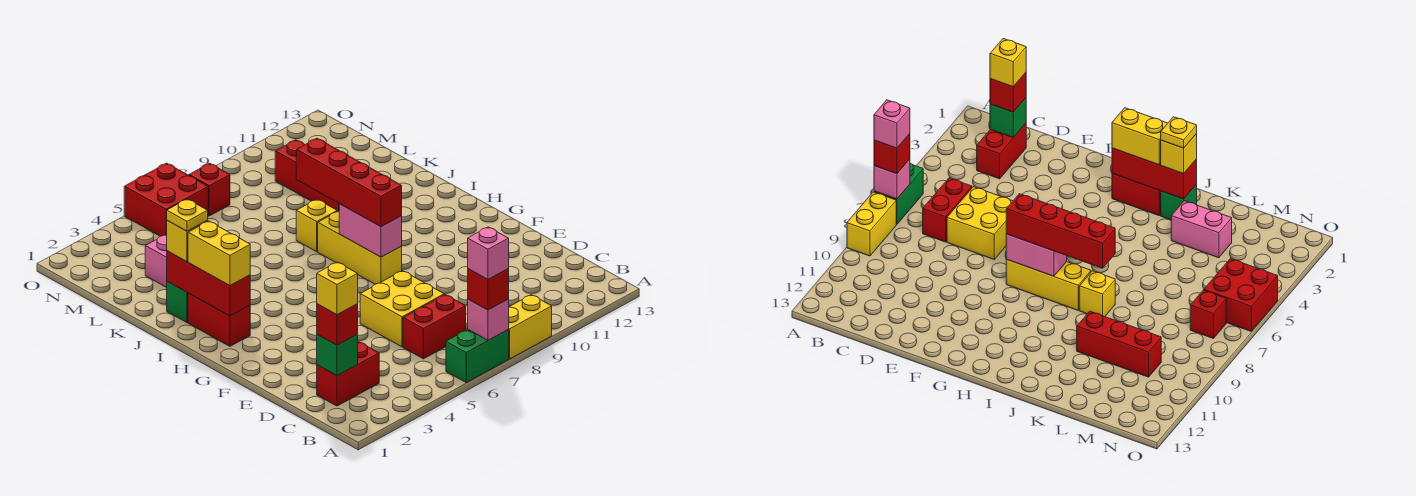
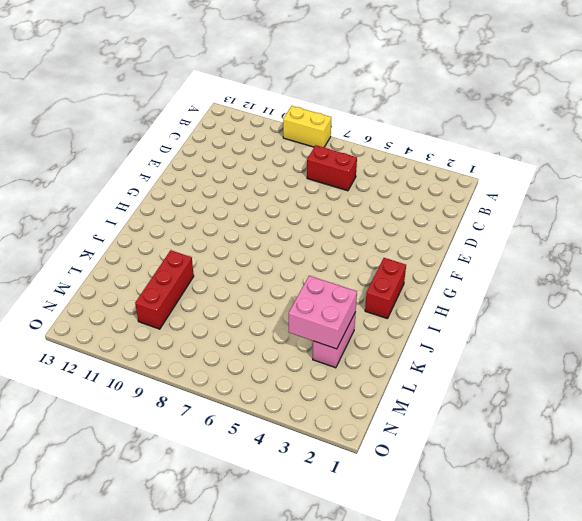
pink brick K3:L4 level 2 -> none
none -> green brick A6:A7 level 1
none -> red brick C2:C3 level 1
none -> yellow brick D6:E7 level 1

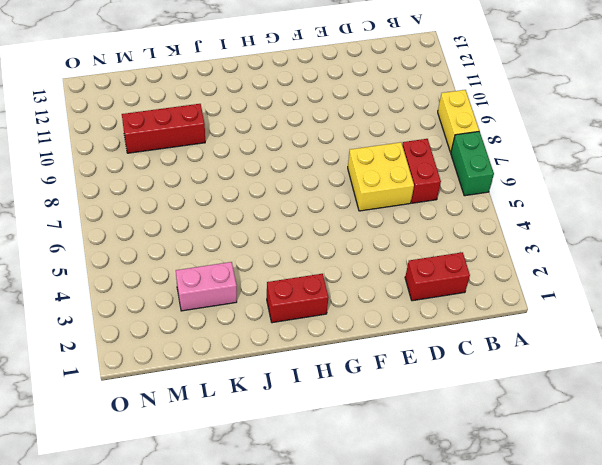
red brick C2:D2 level 1 -> red brick C2:C3 level 1
none -> yellow brick G8:I8 level 1
none -> green brick J2 level 1
none -> yellow brick J8 level 1

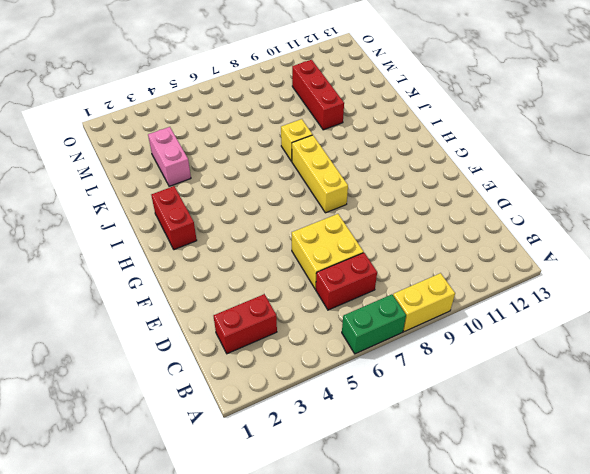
none -> green brick J2 level 1
none -> red brick N5:O6 level 1
none -> red brick N7 level 1

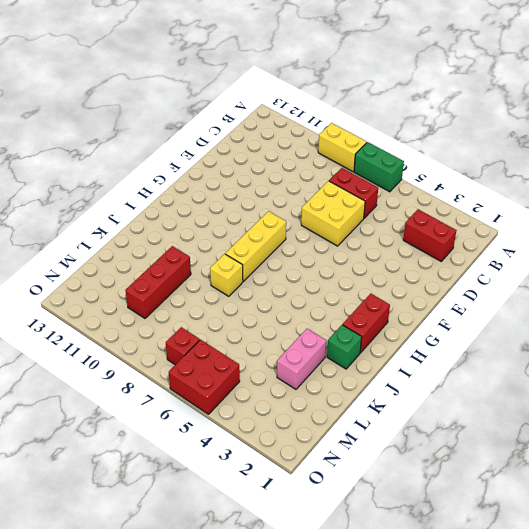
none -> pink brick A7 level 2
none -> green brick C2 level 2
none -> pink brick G8:H8 level 2

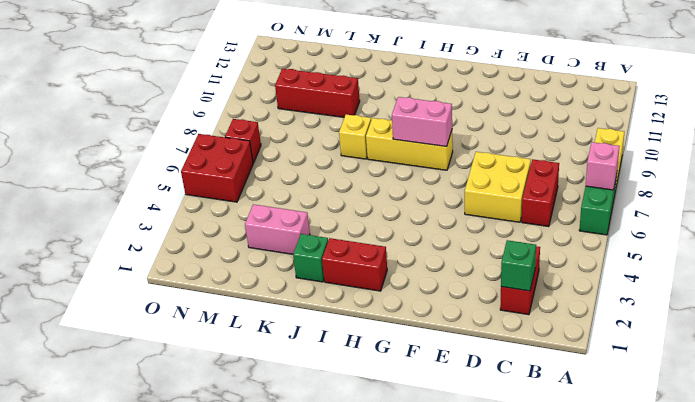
none -> red brick H2:J2 level 2
none -> red brick A7 level 3
none -> red brick C2 level 3

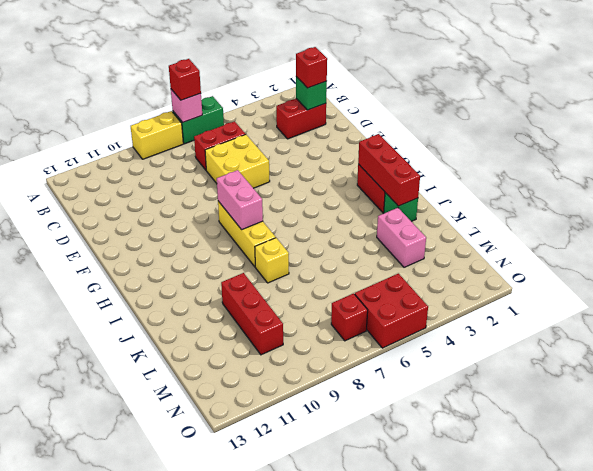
none -> red brick G8:J8 level 3
none -> yellow brick H2:I2 level 3
none -> yellow brick J2 level 3

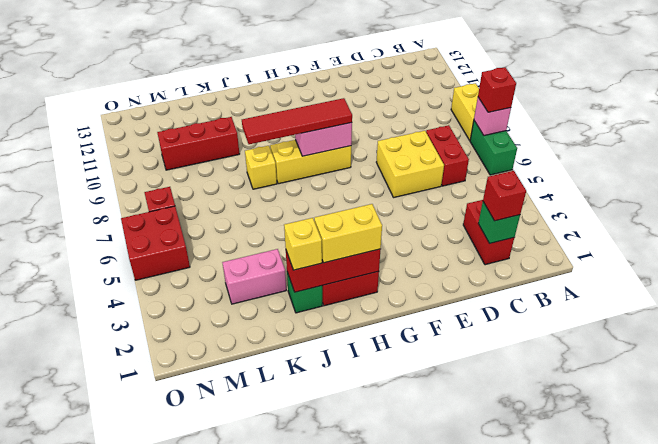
red tile G8:J8 level 3 -> red brick G8:J8 level 3
none -> pink brick A7 level 4
none -> yellow brick C2 level 4
none -> yellow plate J2 level 4

